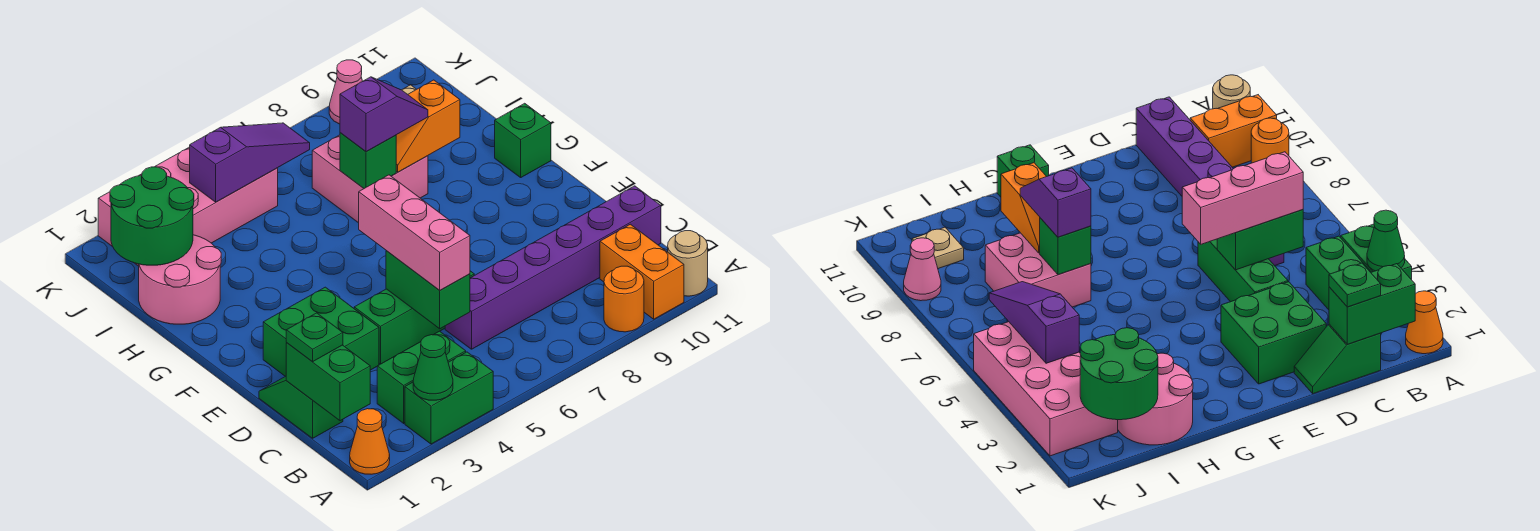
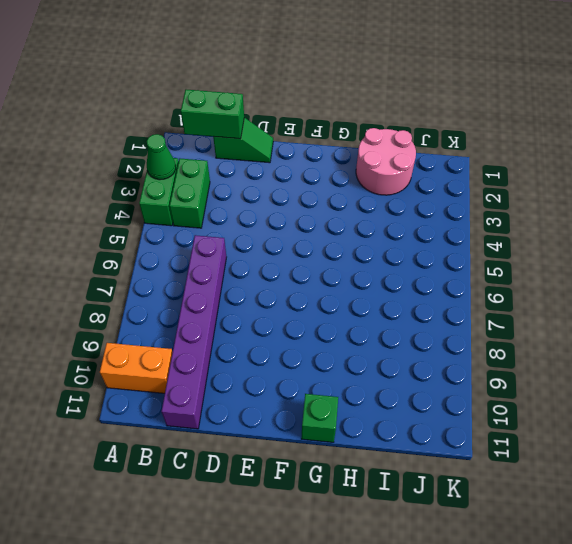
none -> orange cone A1 level 1
none -> orange round brick A9 level 1
none -> tan round brick A11 level 1

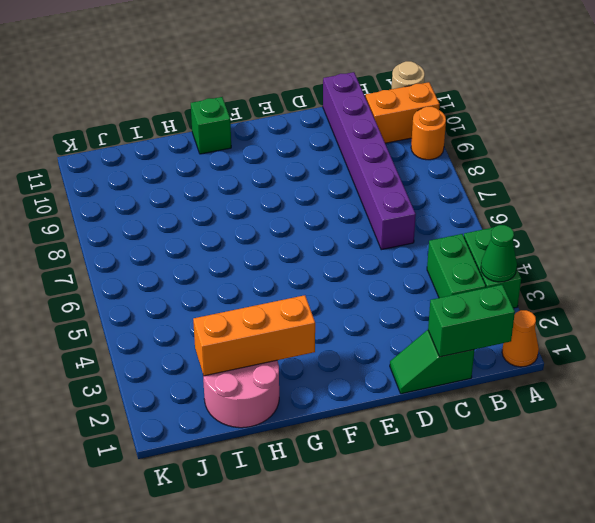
orange brick G2:I2 level 2 -> green round brick I1:J2 level 2
none -> green brick D2:E3 level 1
none -> green brick D4:D6 level 1
none -> pink brick H7:I8 level 1

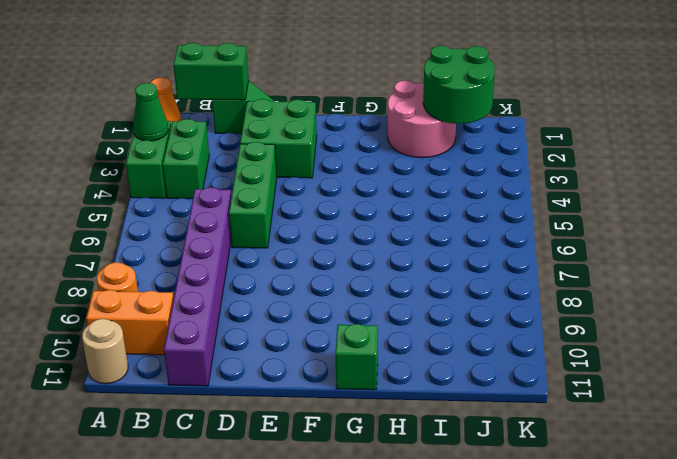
none -> pink brick H7:I8 level 1
none -> pink brick J2:K5 level 1
none -> tan plate J10 level 1

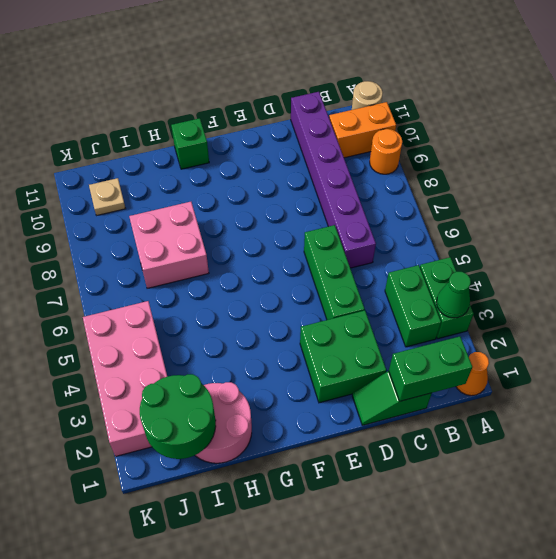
none -> pink cone K9 level 1
none -> green brick C5:D5 level 2
none -> green brick H7 level 2

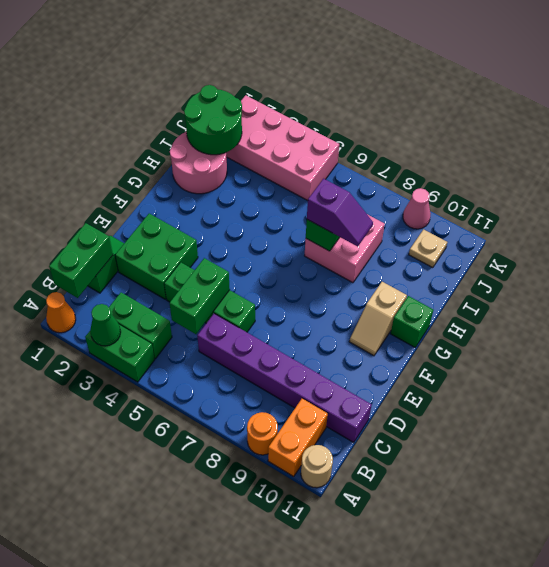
tan slope F10:G10 level 1 top G -> none
none -> orange slope H8:H9 level 2 top 9
none -> purple slope J4:J6 level 2 top 4
none -> green plate C1 level 3

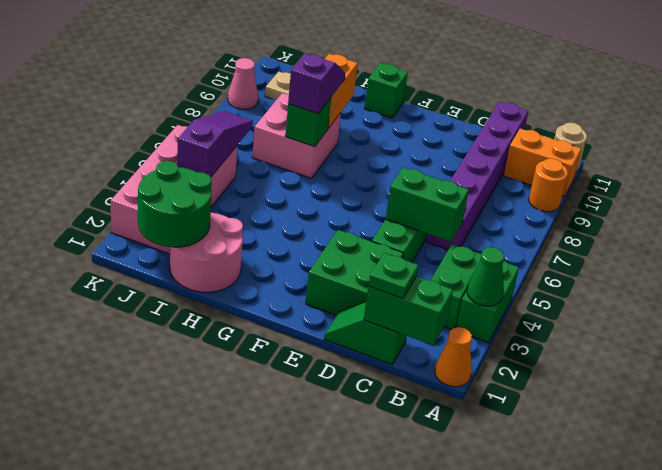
none -> pink brick C5:E5 level 3

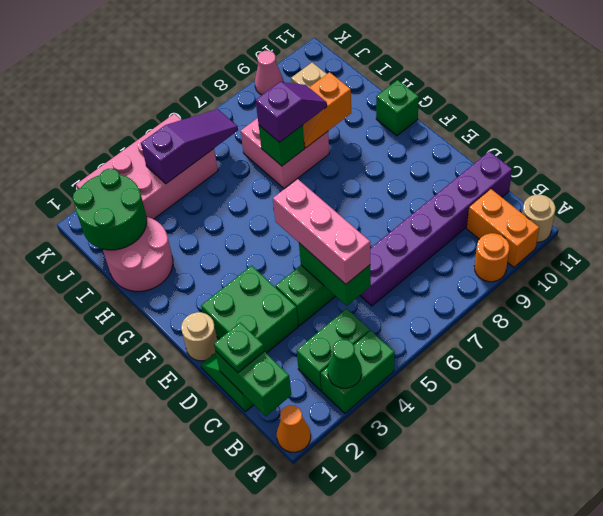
tan round brick E1 level 1 -> none

